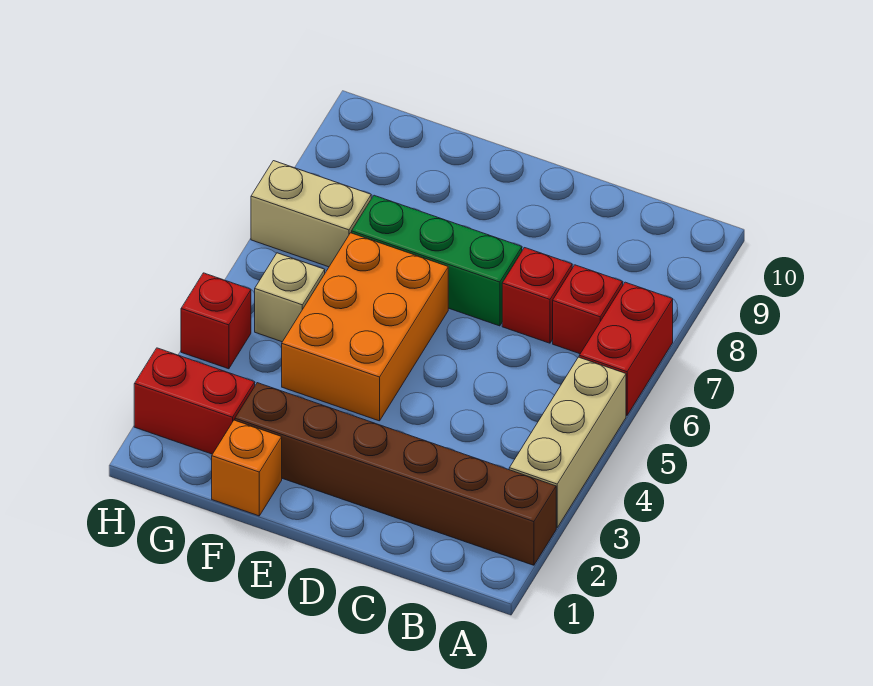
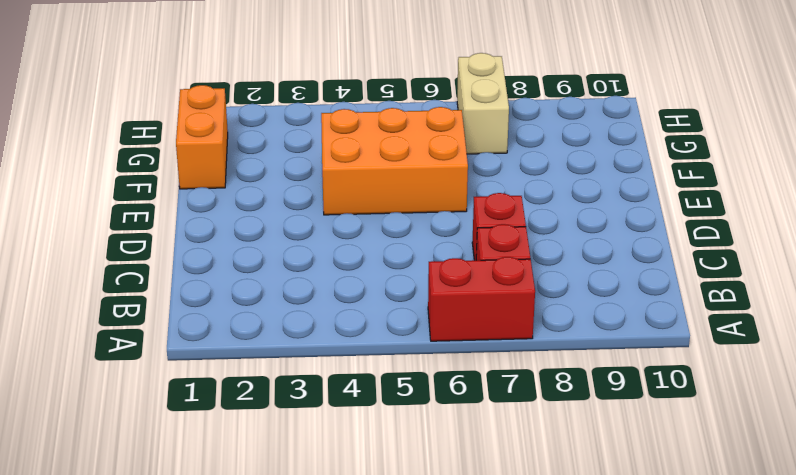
orange brick F1:G1 level 1 -> orange brick F1 level 1
none -> brown brick A2:F2 level 1
none -> tan brick A3:A5 level 1
none -> green brick D7:F7 level 1

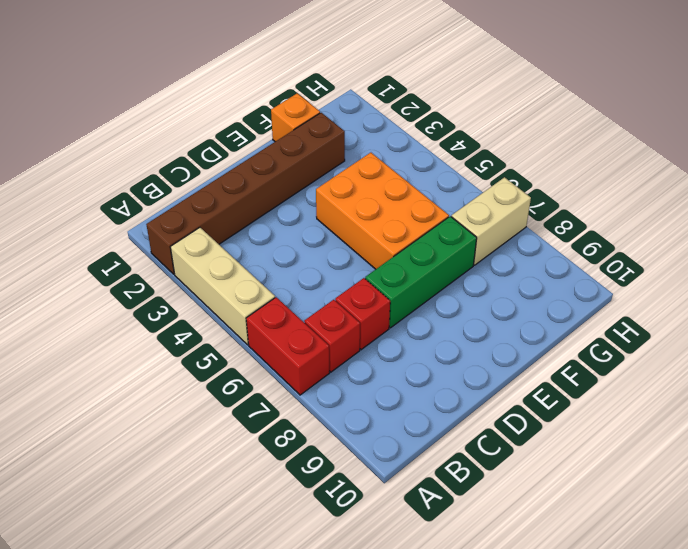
none -> red brick G2:H2 level 1
none -> tan brick G5 level 1
none -> red brick H4 level 1

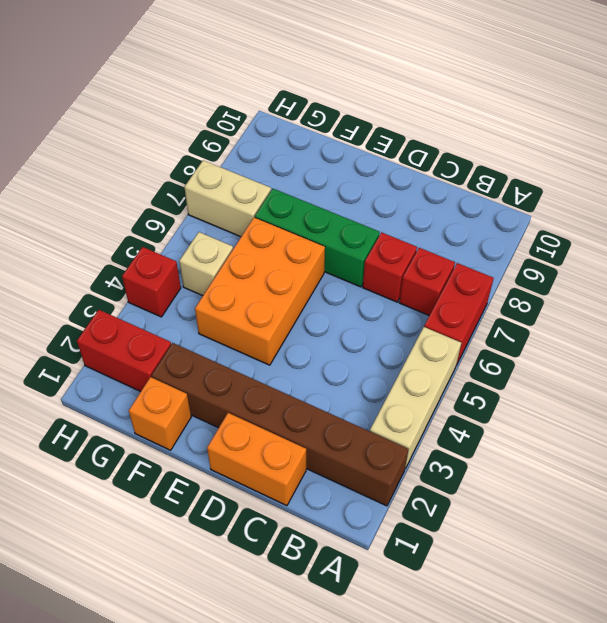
orange brick C1:D1 level 1 -> none

